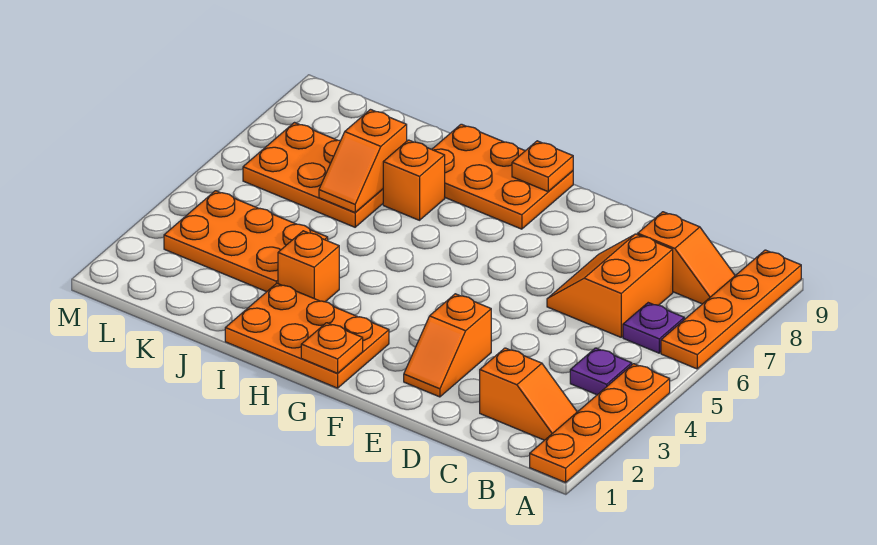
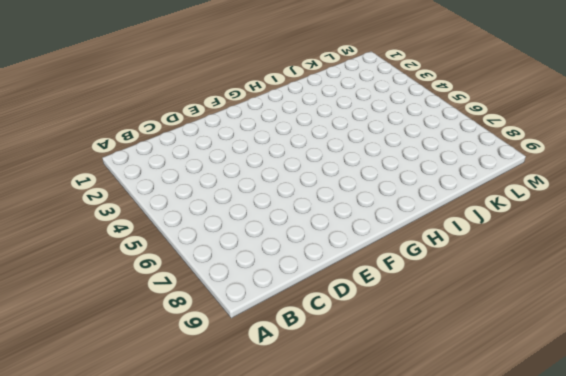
none -> orange plate A1:A4 level 1
none -> orange plate A6:A9 level 1
none -> orange slope B2:C2 level 1 top C

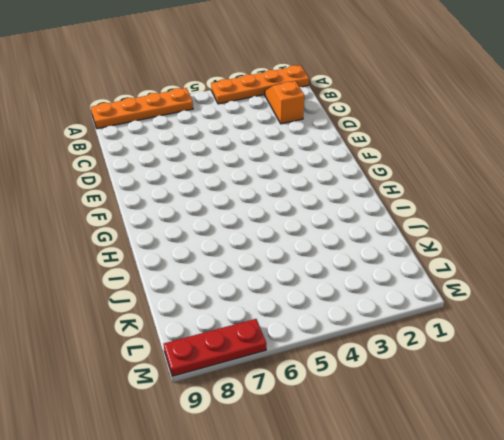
red plate M7:M9 level 1 -> none
none -> purple plate B4 level 1
none -> purple plate B6 level 1
none -> orange slope B8:C8 level 1 top C

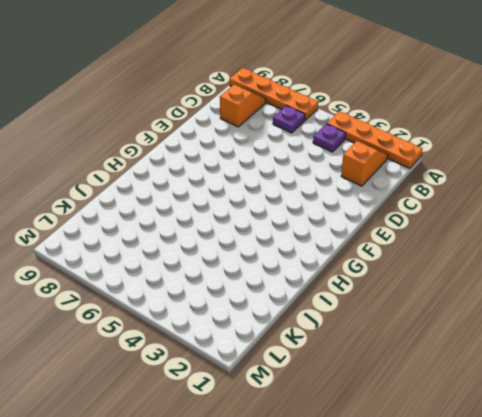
none -> orange slope C6:D7 level 1 top C
none -> orange slope E2:E3 level 1 top 3
none -> orange plate G1:I2 level 1

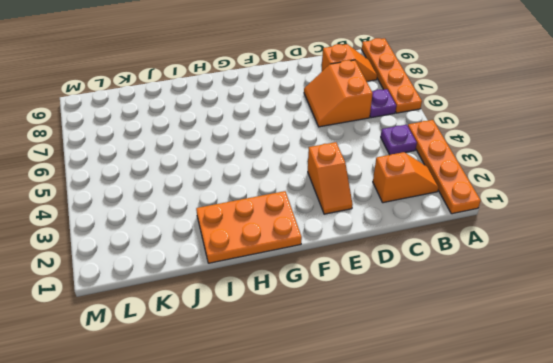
none -> orange plate G8:I9 level 1
none -> orange brick I3 level 1
none -> orange brick I7 level 1

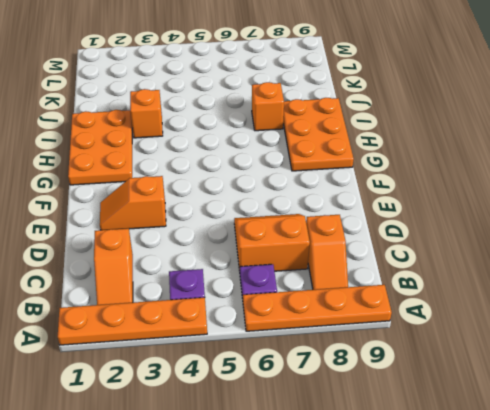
none -> orange plate J3:L4 level 1
none -> orange plate J6:L7 level 1
none -> orange plate G1 level 2

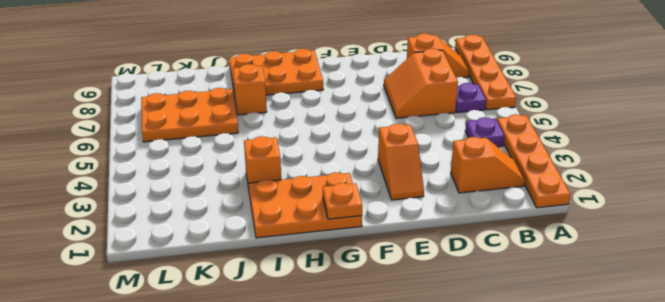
none -> orange plate J3:L4 level 1
none -> orange plate G9 level 2
none -> orange slope J6:J7 level 2 top 7

